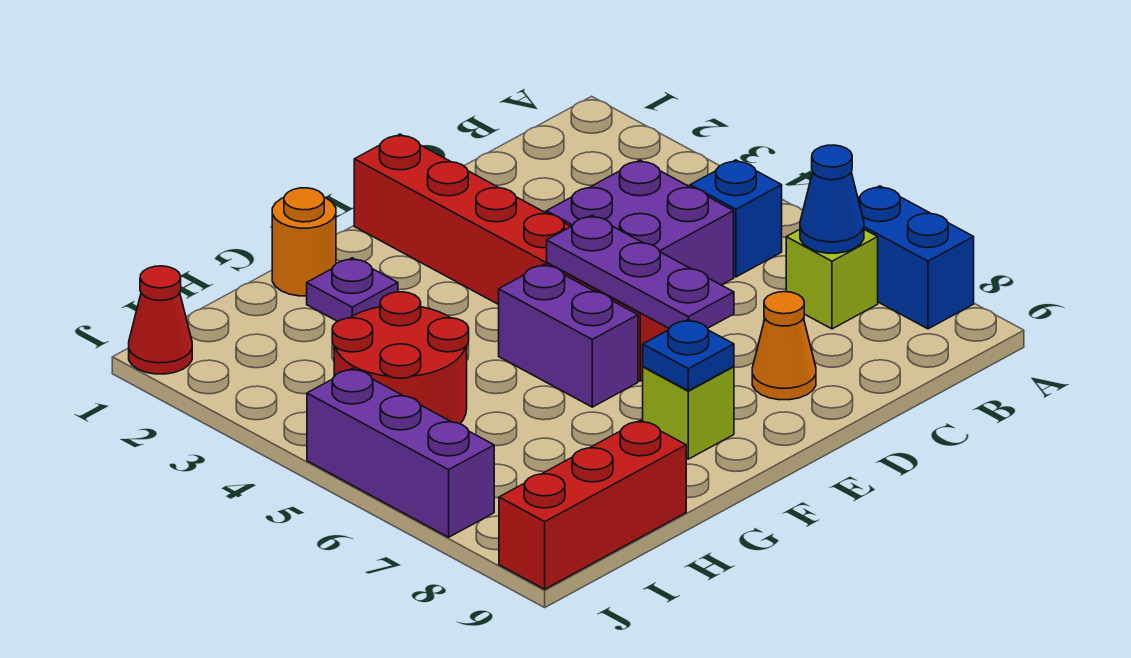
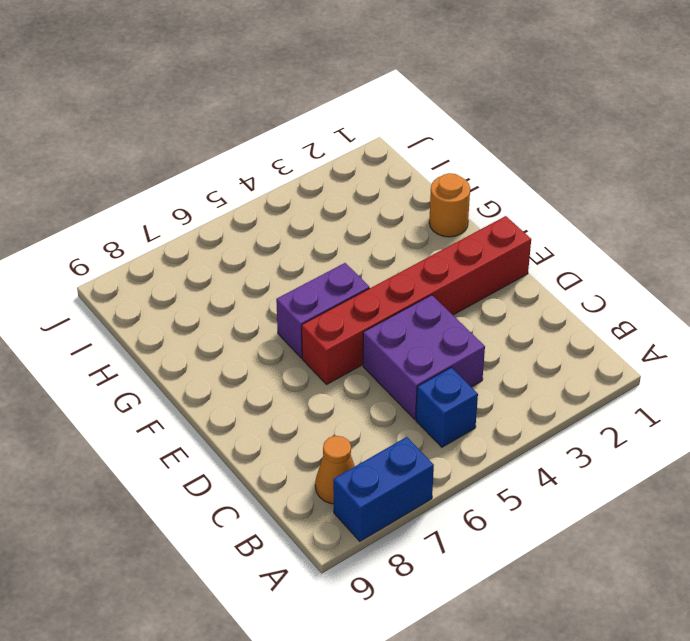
orange cone B8 level 1 -> orange cone D8 level 1
none -> lime brick B7 level 1
none -> lime brick F8 level 1
none -> purple plate G2 level 1

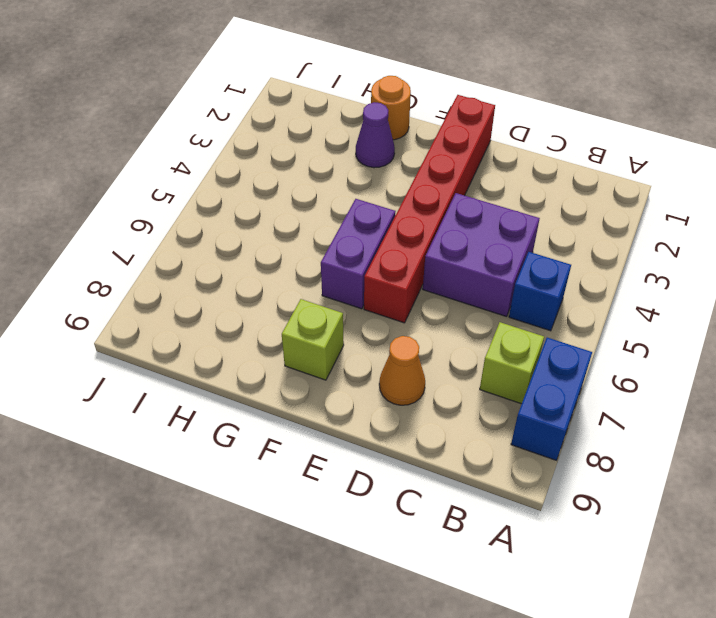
purple cone G2 level 1 -> purple plate G2 level 1
none -> red round brick H4:I5 level 1
none -> red brick H9:J9 level 1
none -> red cone J1 level 1

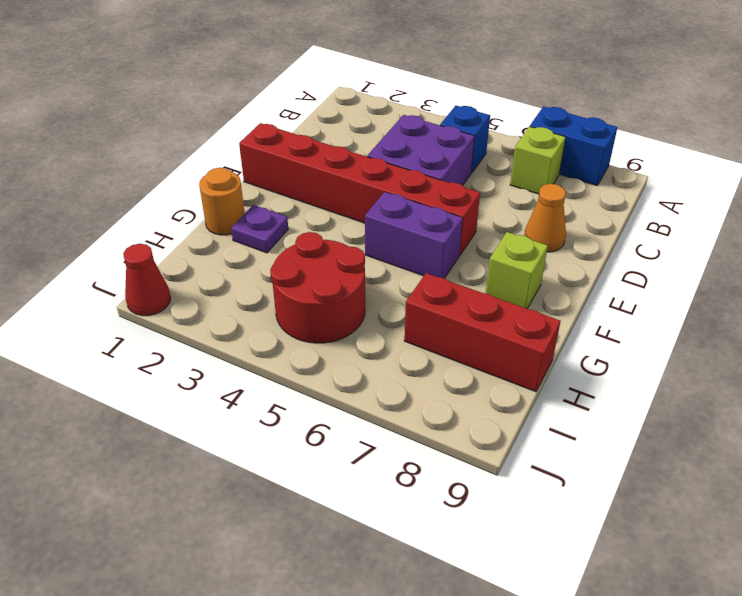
red brick H7:H9 level 1 -> red brick H9:J9 level 1
none -> purple brick J5:J7 level 1
none -> blue cone B7 level 2
none -> purple plate E5:E7 level 2

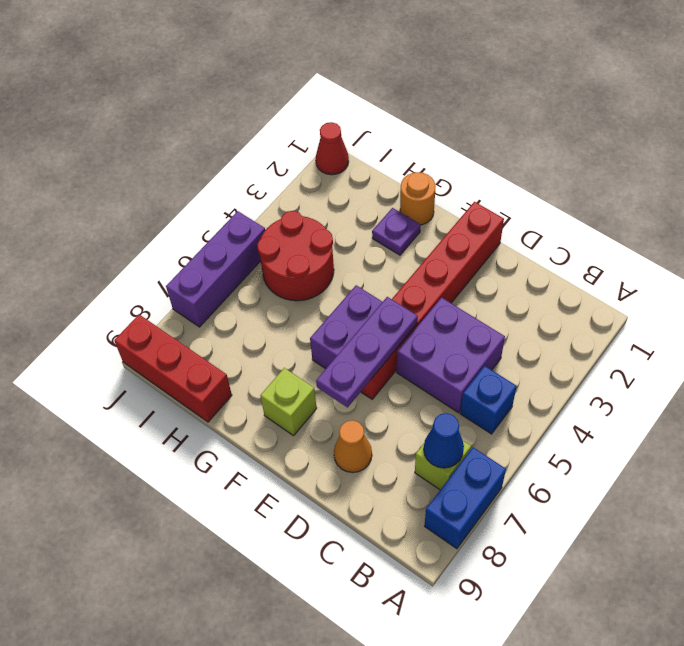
none -> blue plate F8 level 2

